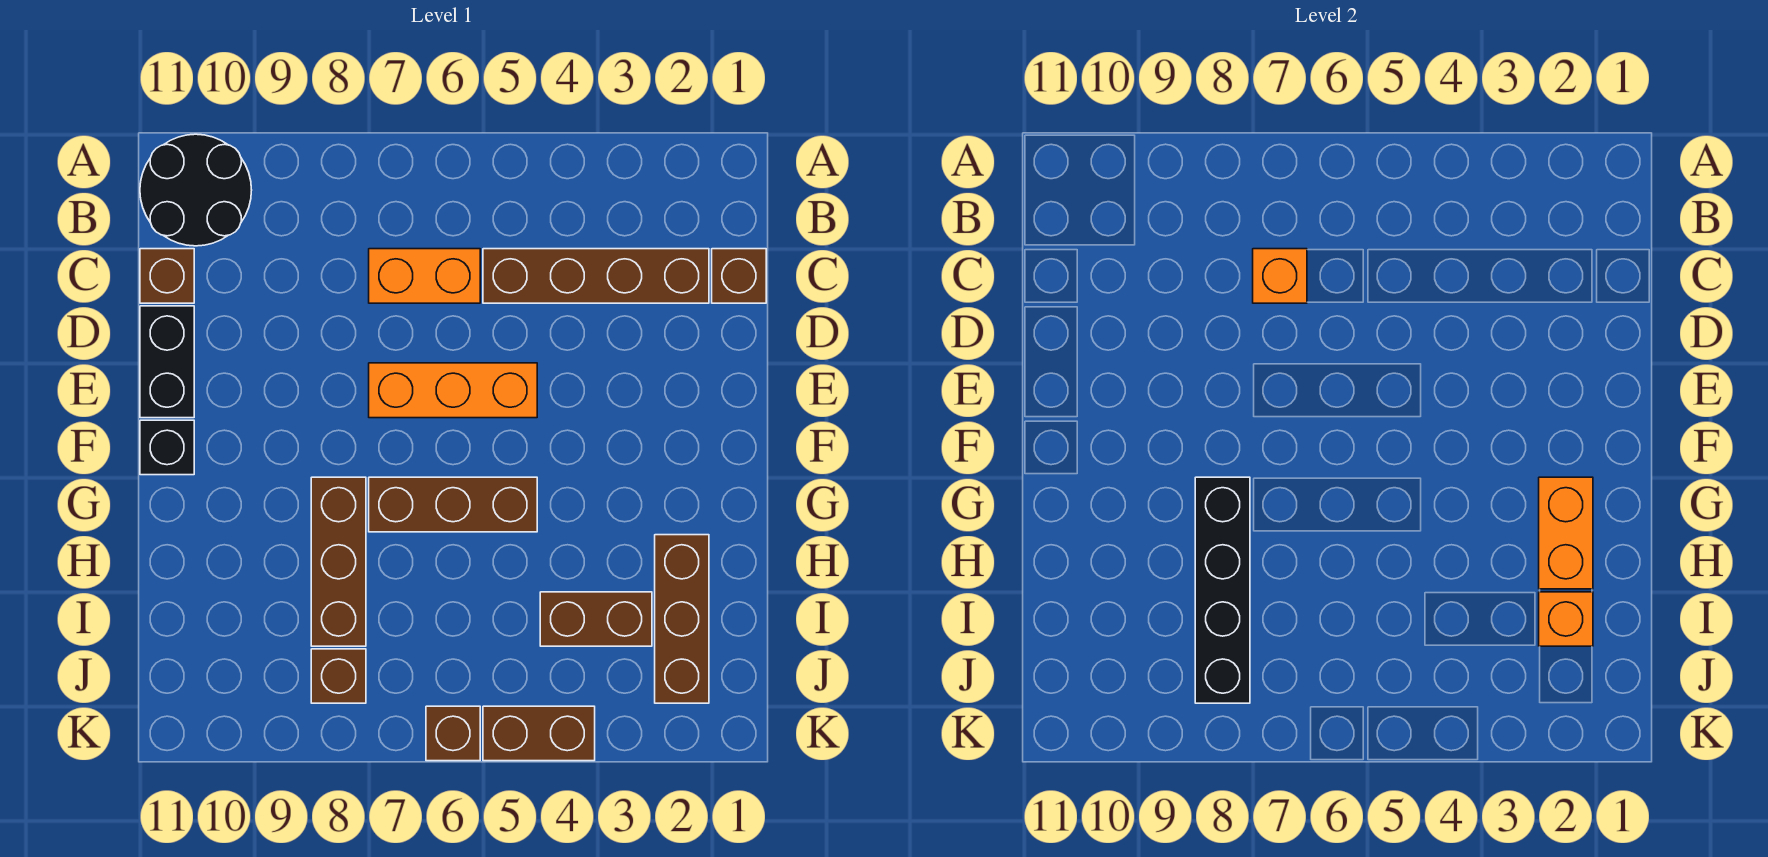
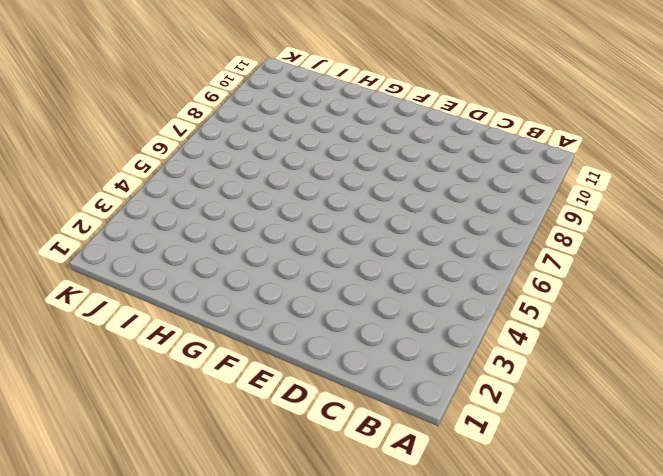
none -> black round brick A10:B11 level 1
none -> brown brick C1 level 1
none -> brown brick C2:C5 level 1

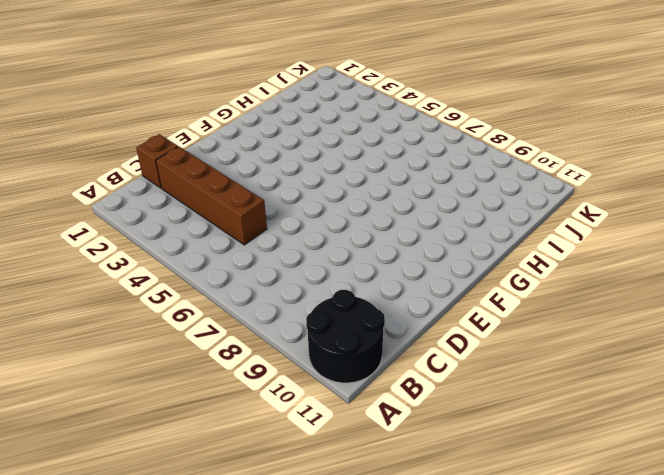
none -> orange brick C6:C7 level 1
none -> brown brick C11 level 1
none -> black brick D11:E11 level 1

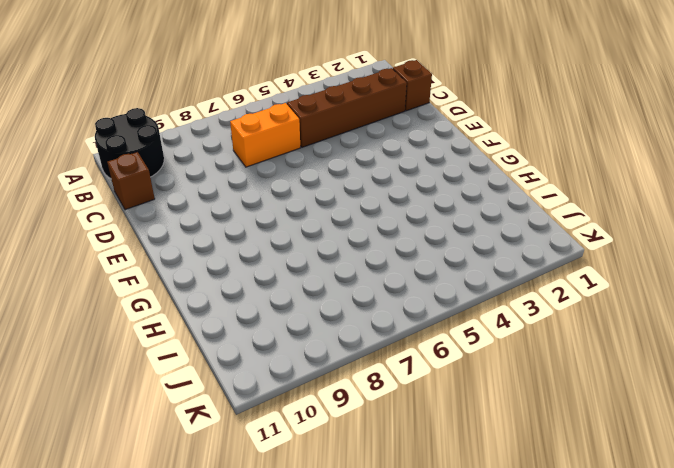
none -> black brick D11:E11 level 1
none -> orange brick E5:E7 level 1
none -> black brick F11 level 1

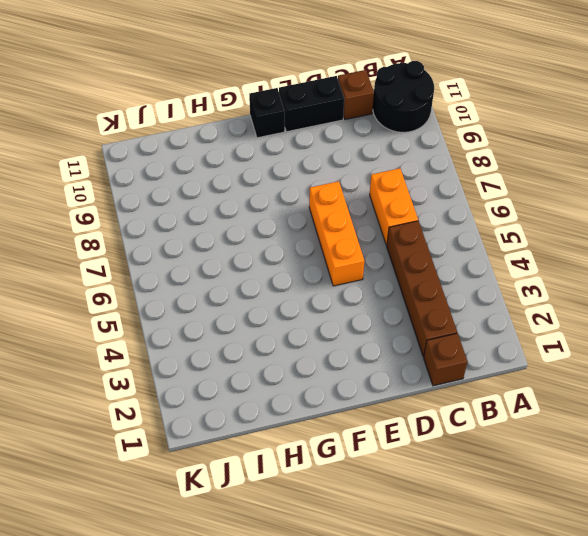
none -> brown brick G5:G7 level 1
none -> brown brick G8:I8 level 1
none -> brown brick H2:J2 level 1

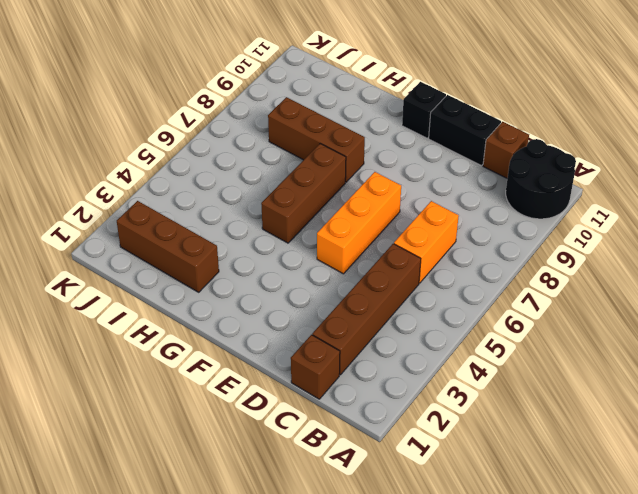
none -> brown brick I3:I4 level 1
none -> brown brick J8 level 1
none -> brown brick K4:K5 level 1

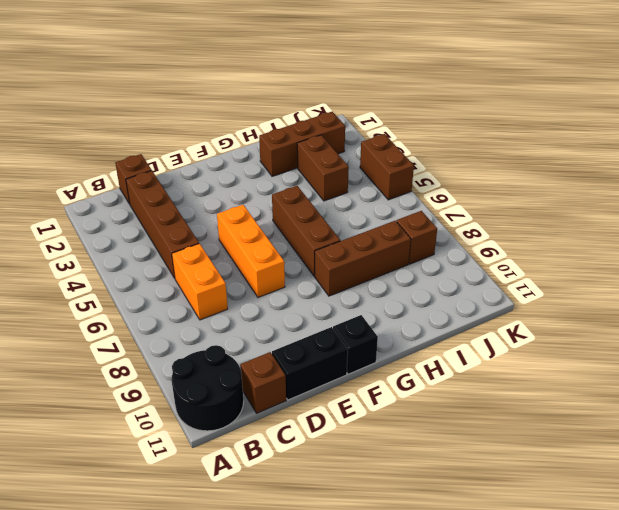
none -> brown brick K6 level 1
none -> orange brick C7 level 2
none -> orange brick G2:H2 level 2

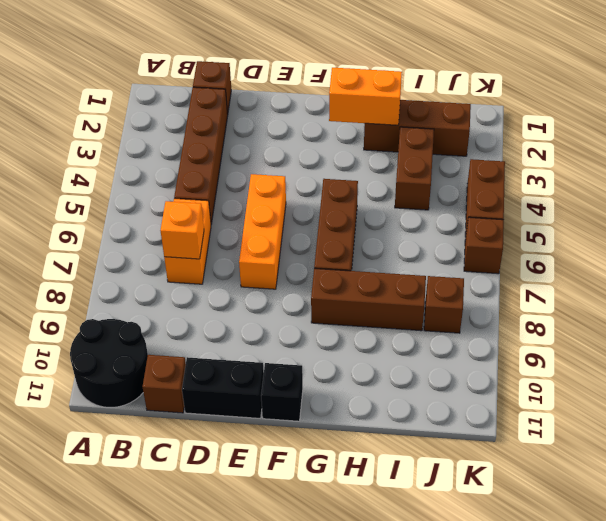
none -> black brick G8:J8 level 2
none -> orange brick I2 level 2

